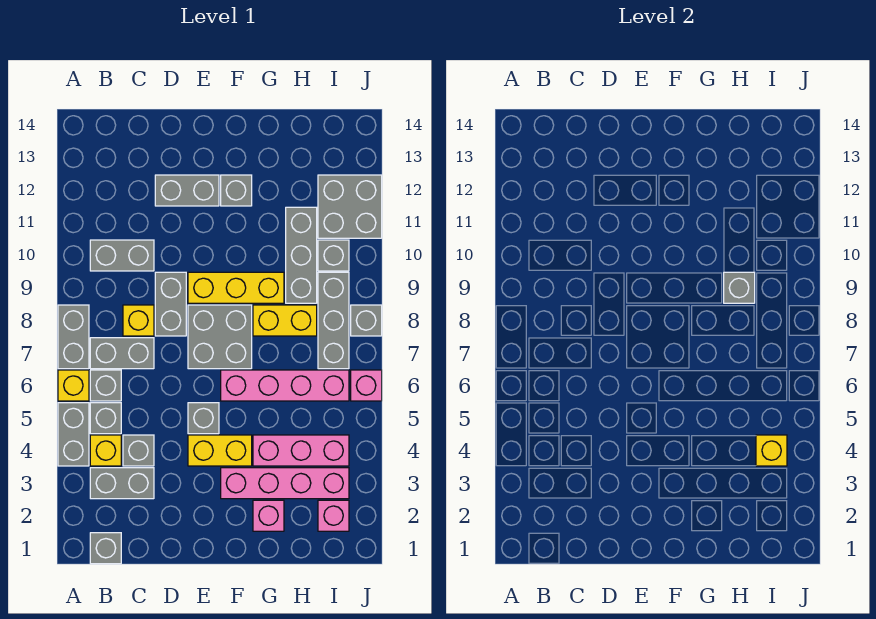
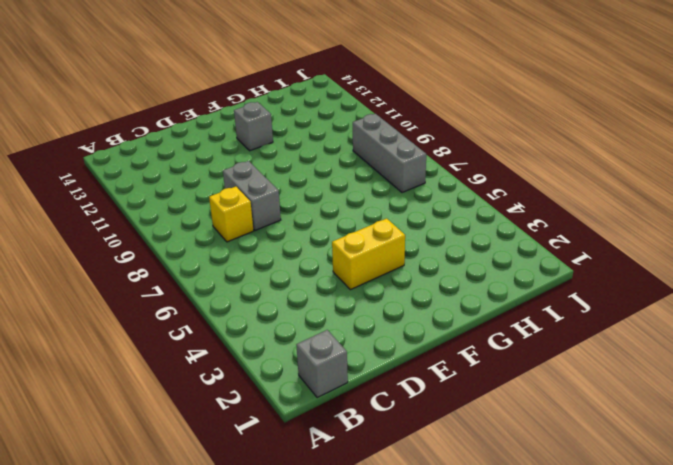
none -> grey brick A4:A5 level 1
none -> yellow brick A6 level 1
none -> grey brick A7:A8 level 1
none -> grey brick B3:C3 level 1

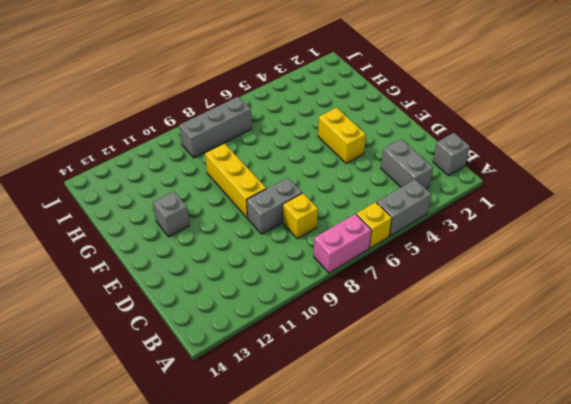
pink brick A7:A8 level 1 -> grey brick A7:A8 level 1
none -> yellow brick B4 level 1
none -> grey brick B5 level 1
none -> grey brick B6 level 1
none -> grey brick B7:C7 level 1

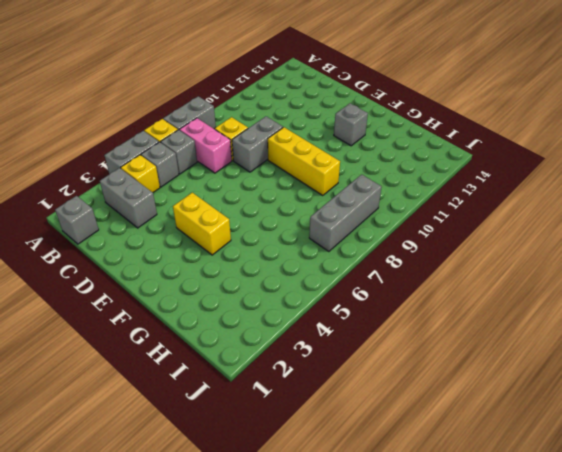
pink brick B7:C7 level 1 -> grey brick B7:C7 level 1
none -> grey brick B10:C10 level 1
none -> grey brick C4 level 1
none -> grey brick D12:E12 level 1
none -> grey brick E5 level 1

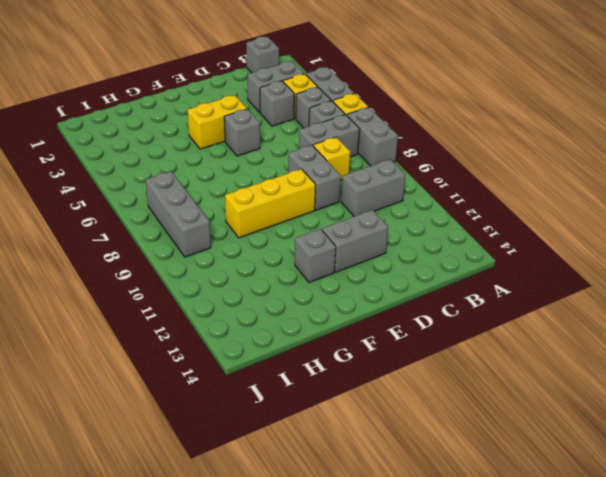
none -> grey brick E7:F8 level 1
none -> pink brick F3:I3 level 1
none -> pink brick F6:I6 level 1
none -> pink brick G2 level 1

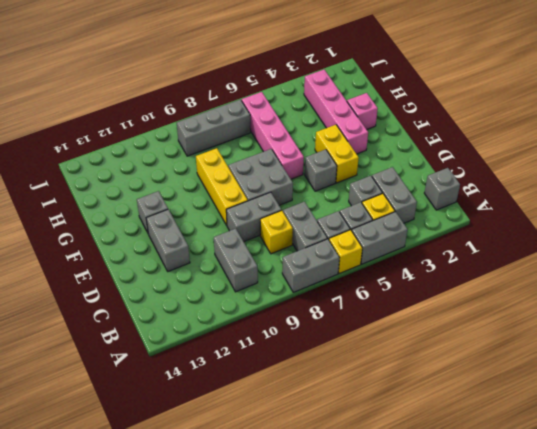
none -> pink brick G4:I4 level 1
none -> yellow brick G8:H8 level 1
none -> grey brick H9:H11 level 1
none -> pink brick I2 level 1

